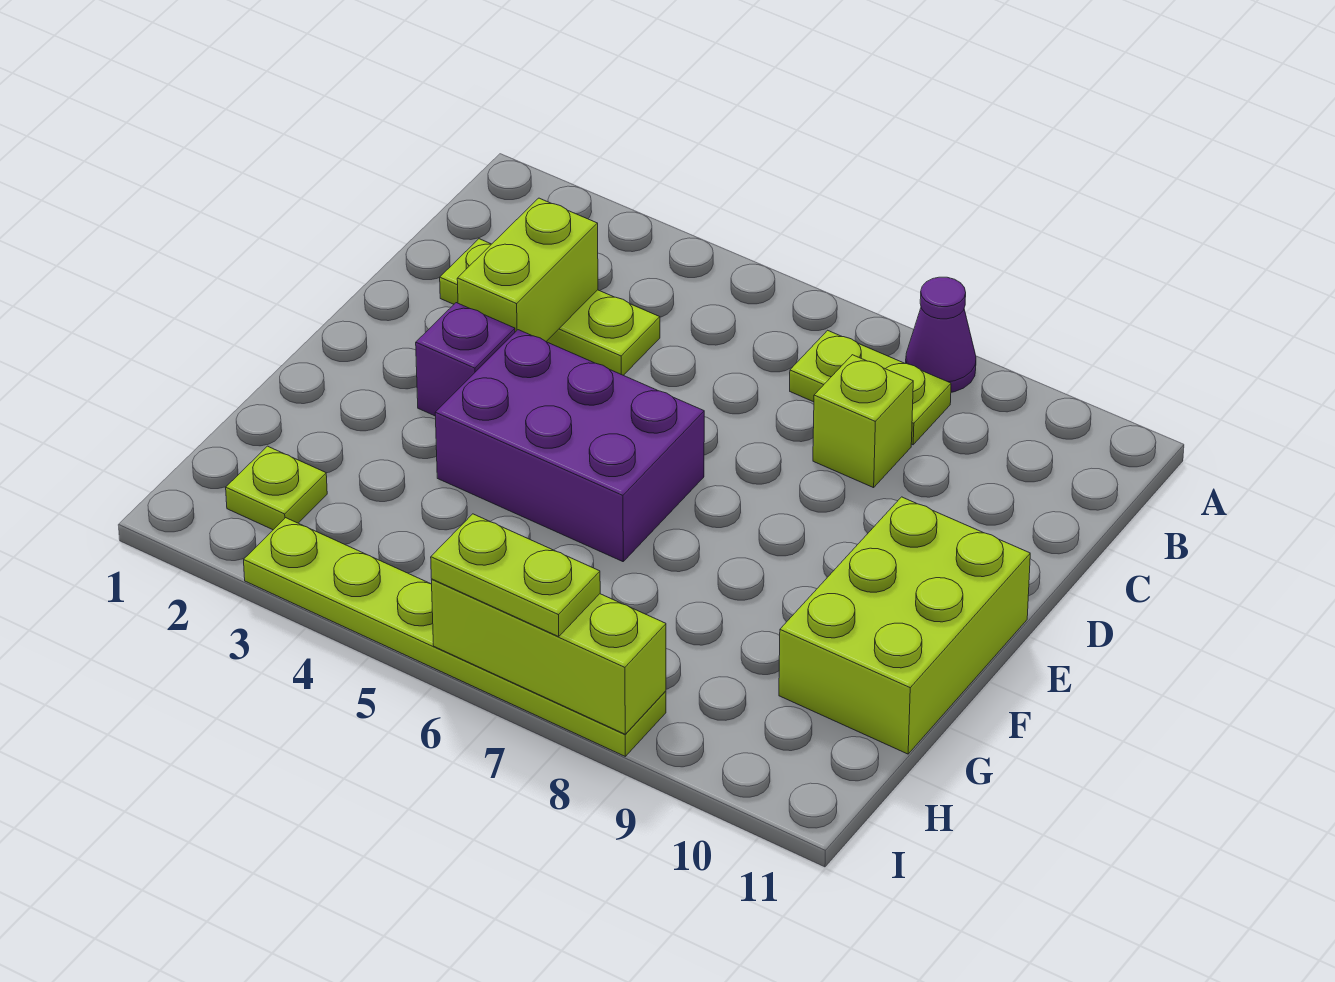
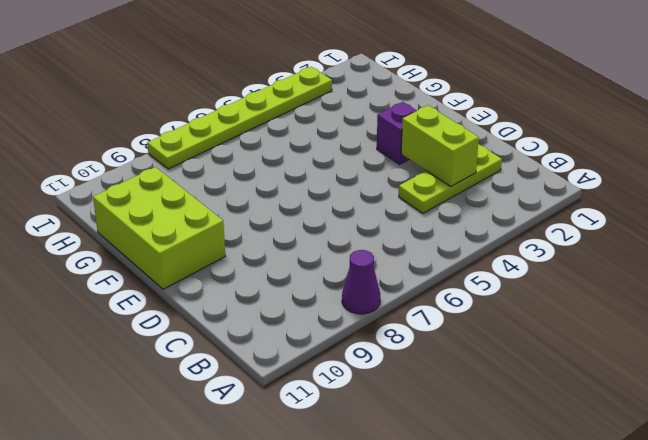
none -> lime plate B7:B8 level 1
none -> lime brick C8 level 1
none -> purple brick E4:F6 level 1

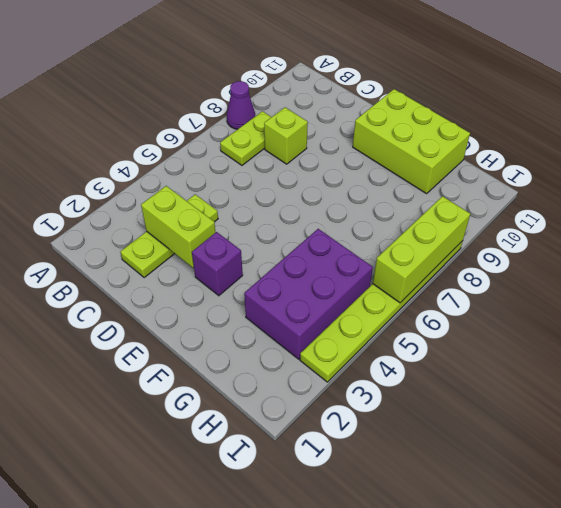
purple brick G3:H5 level 1 -> purple brick E4:F6 level 1
none -> lime plate H2 level 1
none -> lime plate I6:I7 level 3

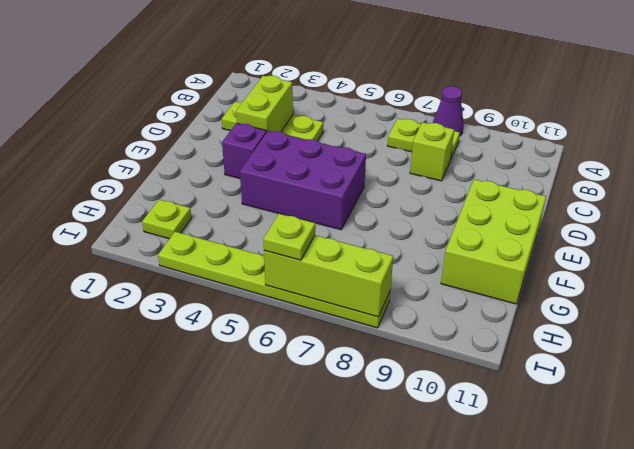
lime plate I6 level 3 -> lime plate I6:I7 level 3

